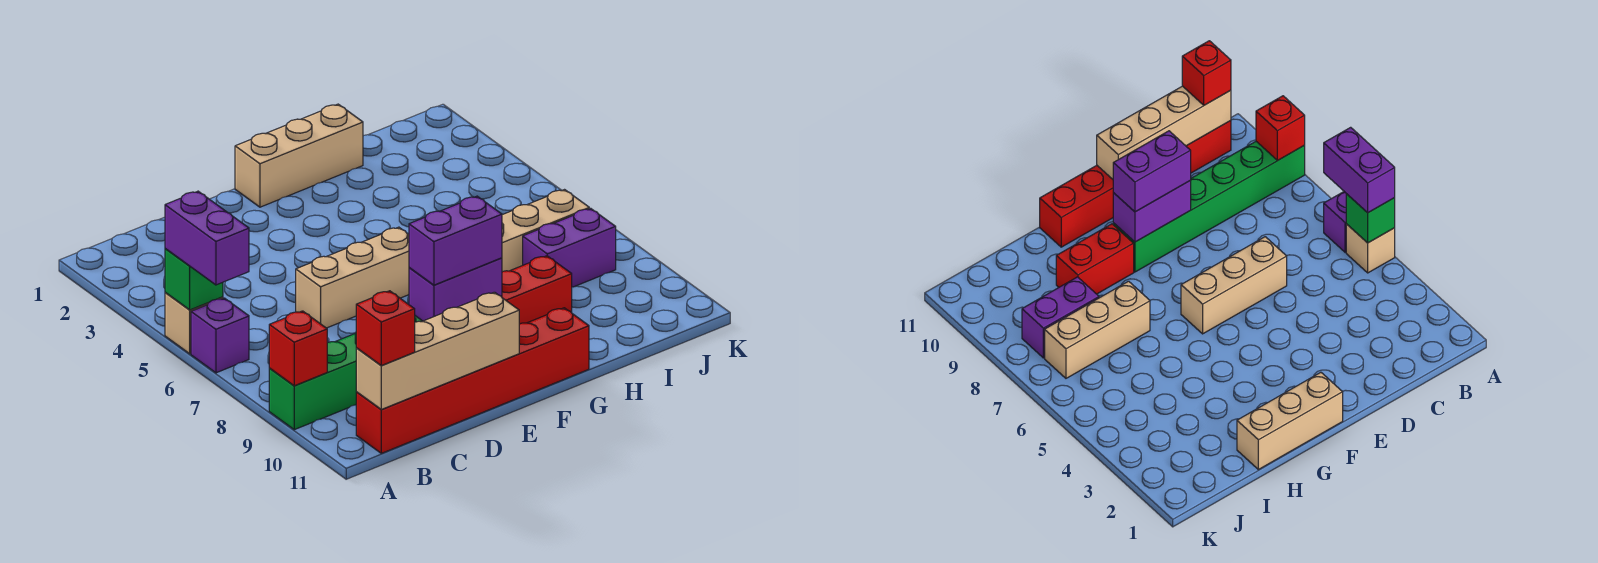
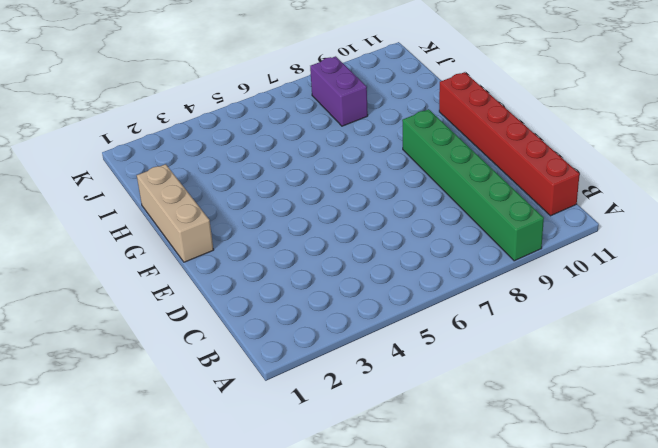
none -> tan brick A5 level 1
none -> purple brick A6 level 1
none -> tan brick D6:F6 level 1

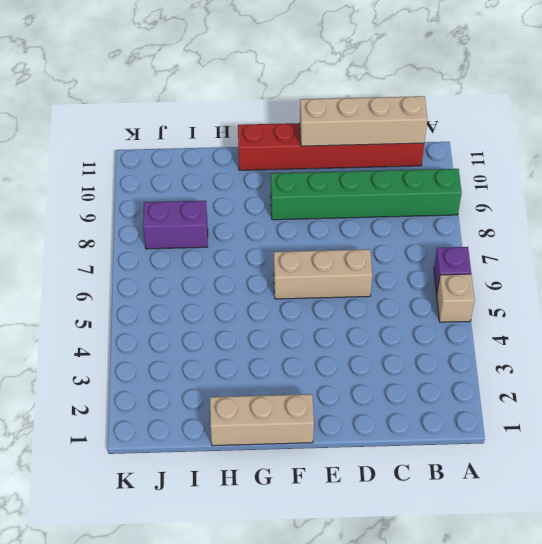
none -> red brick G9:H9 level 1
none -> tan brick H7:J7 level 1
none -> green brick A5 level 2

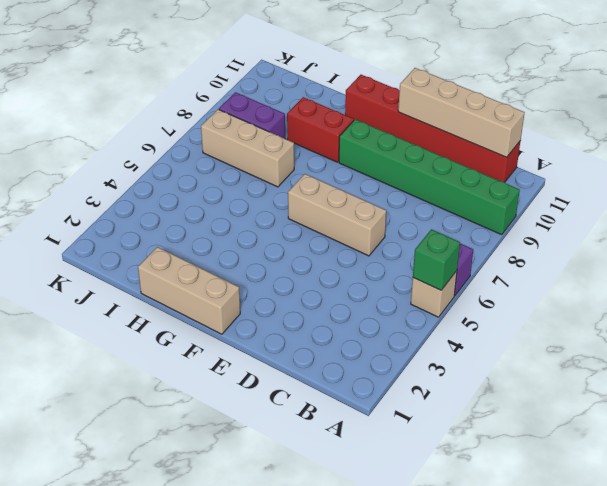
none -> red brick A9 level 2
none -> purple brick E9:F9 level 2
none -> purple brick A5:A6 level 3

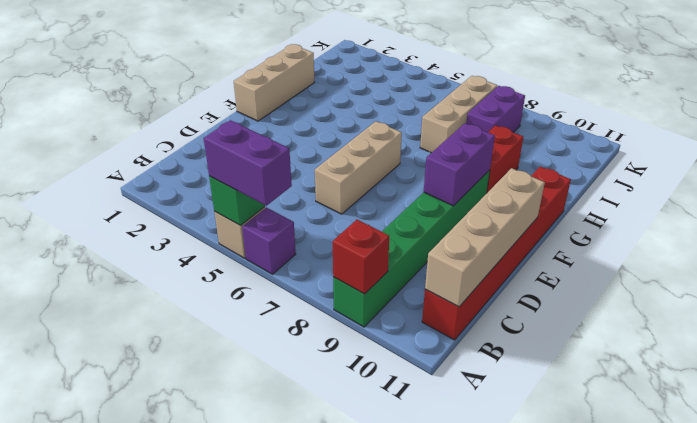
none -> red brick B11 level 3
none -> purple brick E9:F9 level 3

